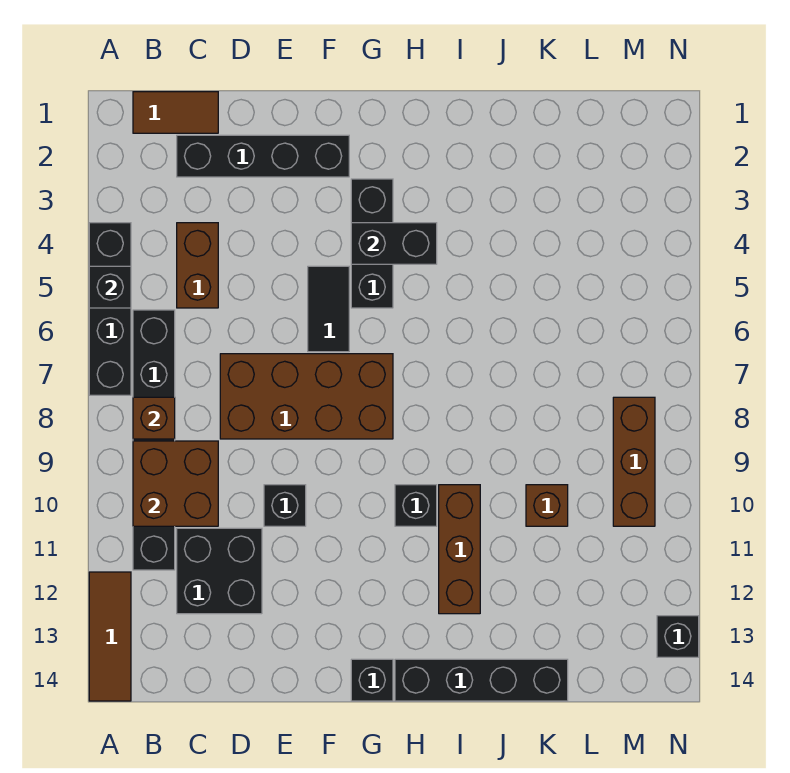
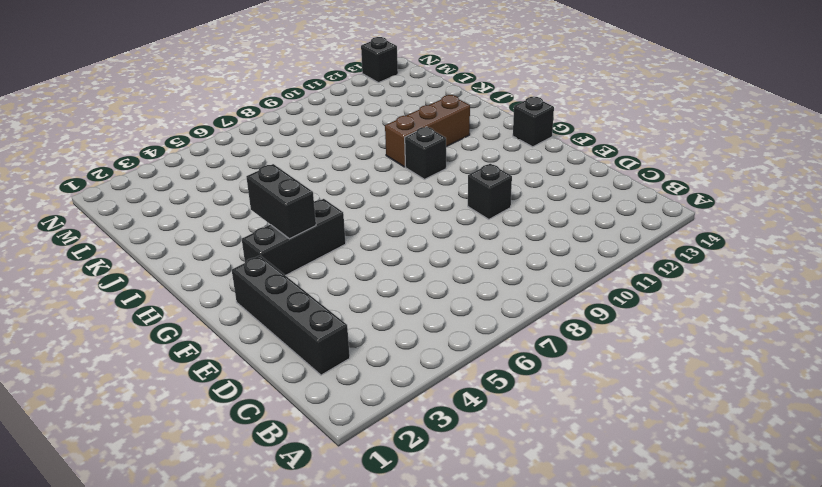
none -> black brick A4:A7 level 1
none -> brown tile A12:A14 level 1
none -> brown tile B1:C1 level 1

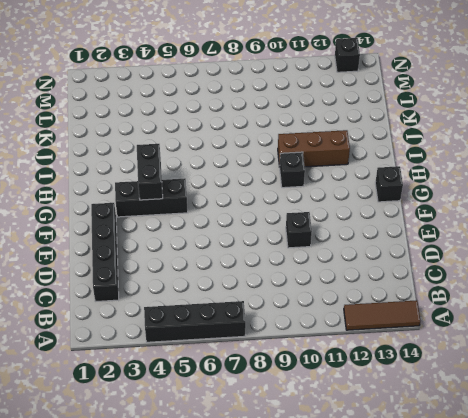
none -> brown tile B1:C1 level 1
none -> black brick B6:B11 level 1
none -> brown brick C4:C5 level 1

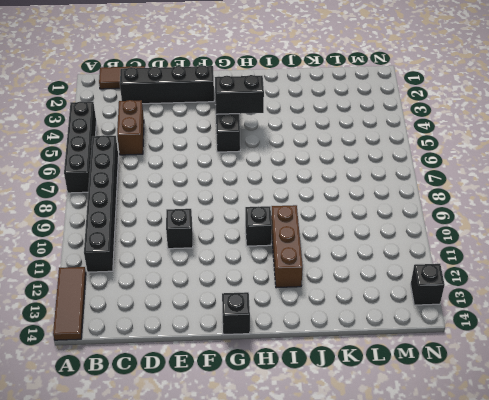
none -> black brick C11:D12 level 1
none -> brown brick D7:G8 level 1
none -> black tile F5:F6 level 1

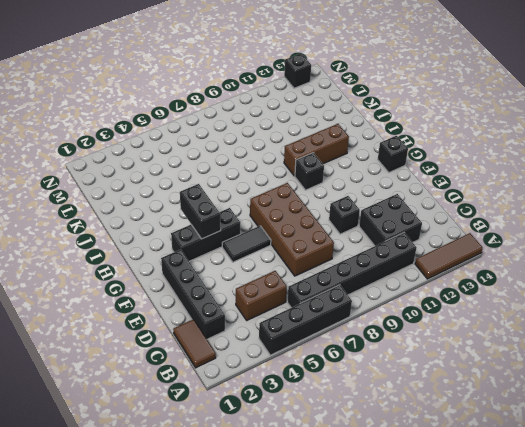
none -> black brick H14:K14 level 1
none -> brown brick K10 level 1
none -> brown brick M8:M10 level 1

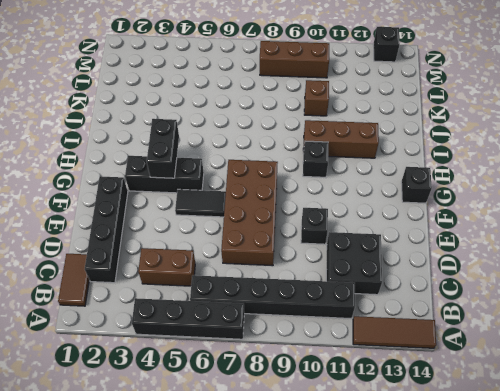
none -> black brick H14:K14 level 1
none -> black brick A5 level 2
none -> brown brick B8 level 2

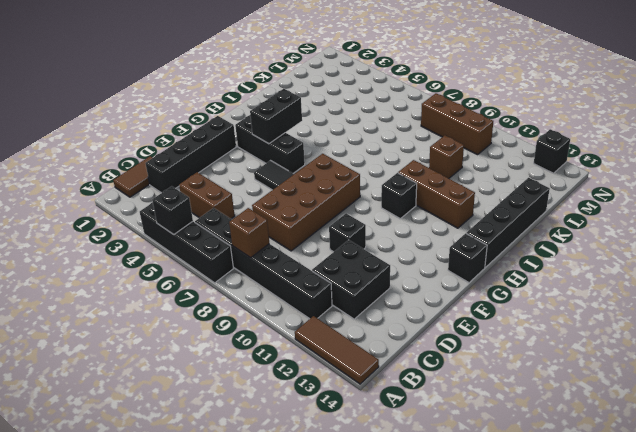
none -> brown brick B9:C10 level 2

